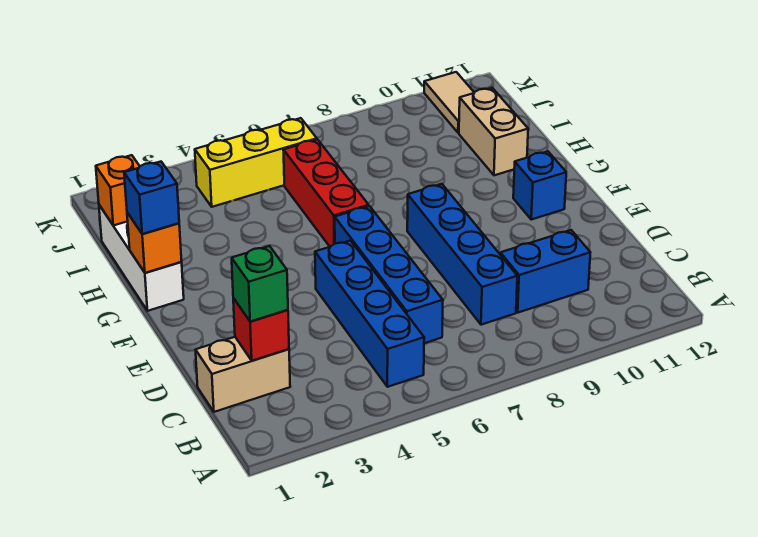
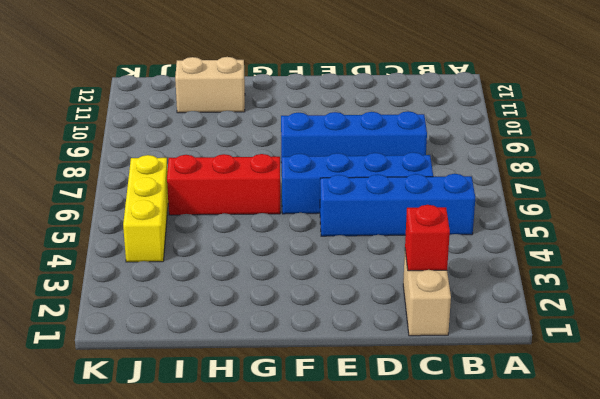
none -> blue brick C9:C10 level 1
none -> blue brick F11 level 1
none -> white brick G1:I1 level 1

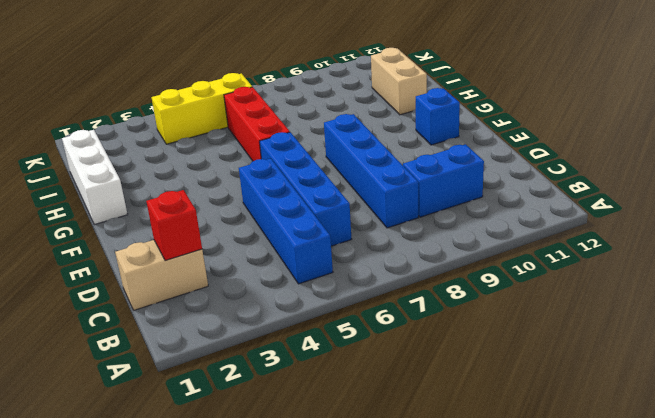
none -> tan tile J11:K11 level 1
none -> orange brick G1 level 2
none -> orange brick I1 level 2

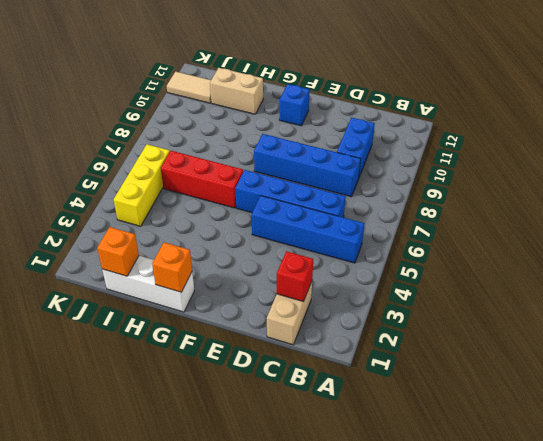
none -> green brick C2 level 3
none -> blue brick G1 level 3

